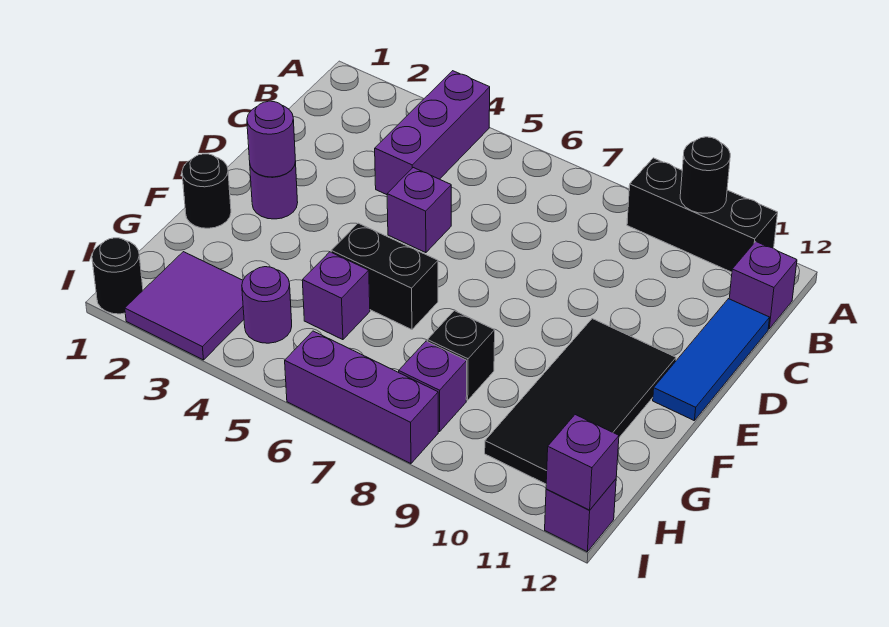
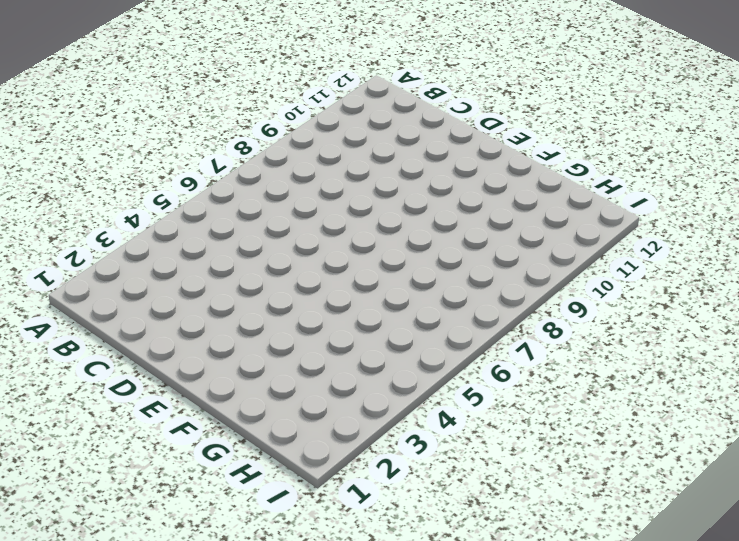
none -> purple brick A4:C4 level 1
none -> black brick A9:A11 level 1
none -> purple brick B12 level 1

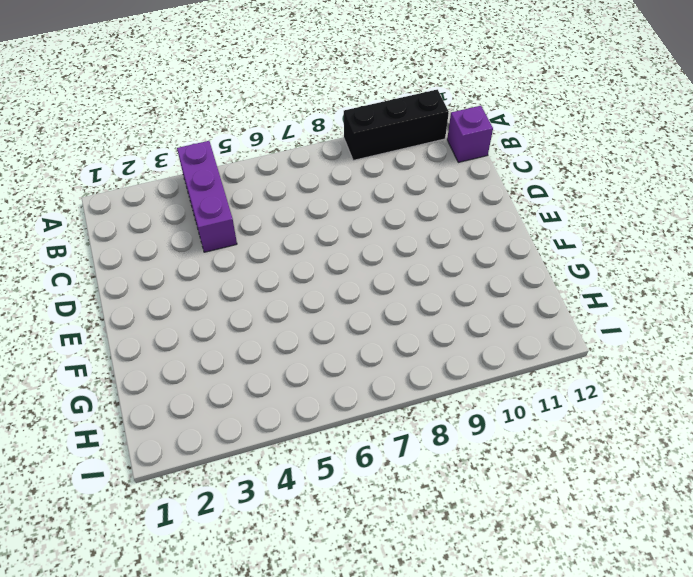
none -> blue tile C12:E12 level 1
none -> purple brick D5 level 1
none -> purple round brick E2 level 1

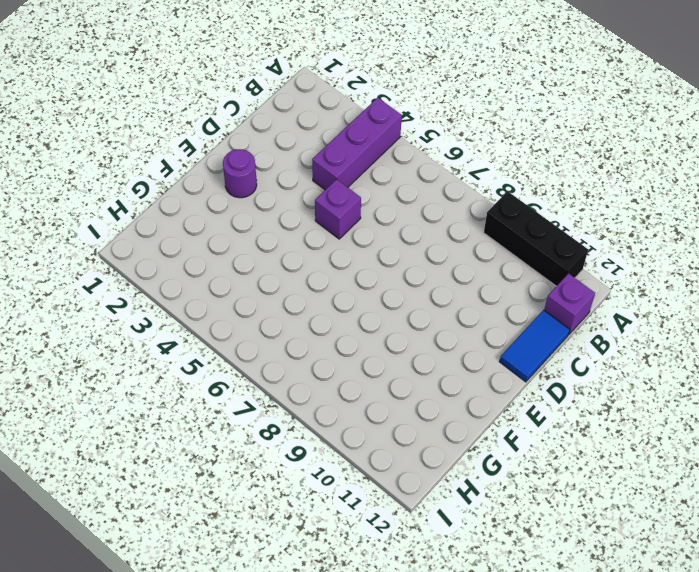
blue tile C12:D12 level 1 -> blue tile C12:E12 level 1
none -> black tile E10:H11 level 1
none -> black round brick F1 level 1
none -> black brick F5:F6 level 1

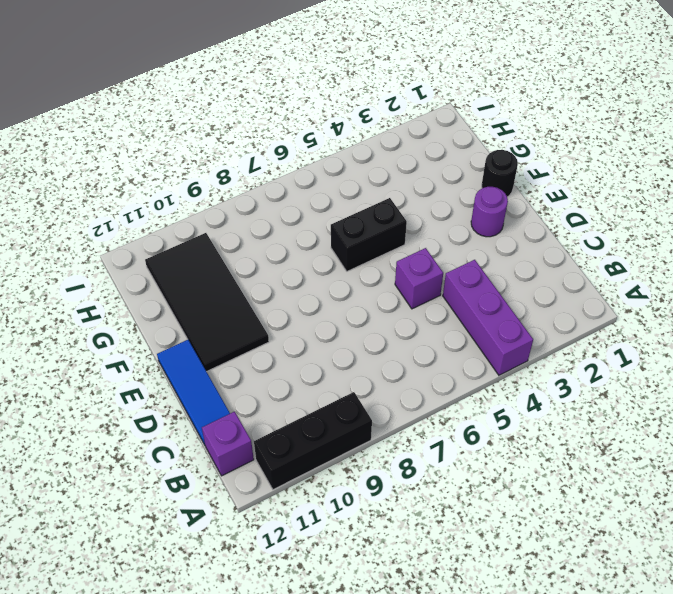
none -> purple brick G5 level 1
none -> black brick G8 level 1
none -> purple tile H2:I3 level 1

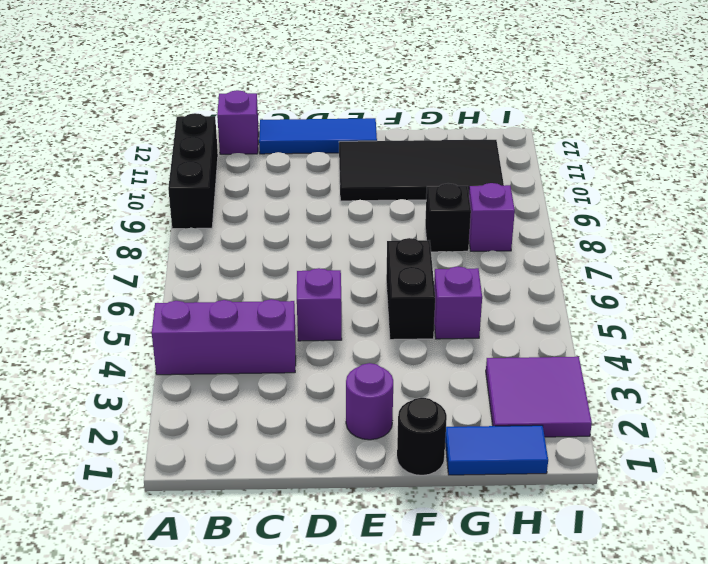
blue tile G1:H1 level 1 -> none
none -> purple round brick H4 level 1
none -> black round brick I1 level 1
none -> purple brick I6:I8 level 1

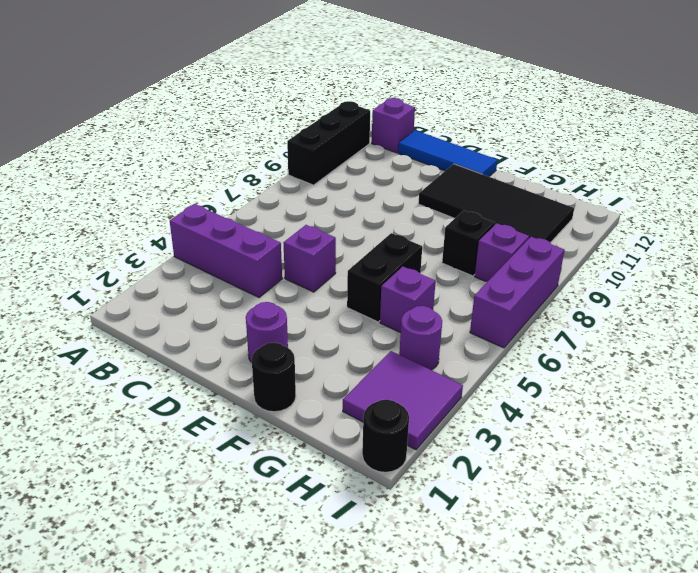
none -> purple brick I12 level 1
none -> black round brick A10 level 2
none -> purple round brick E2 level 2

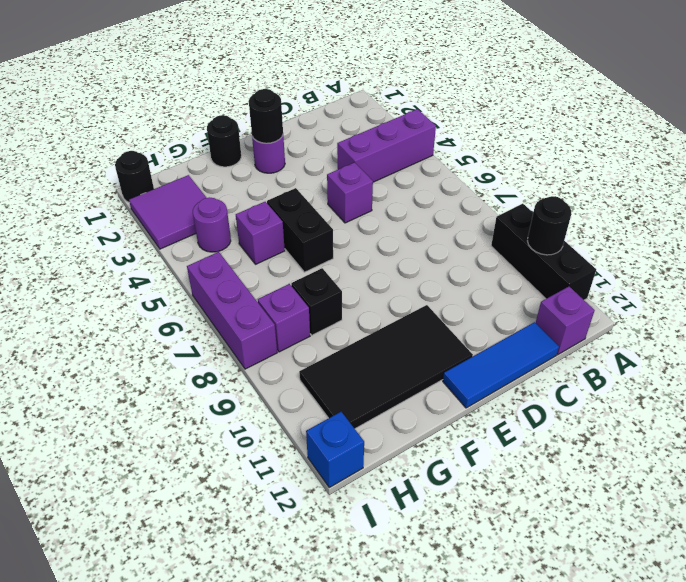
black round brick E2 level 2 -> purple round brick E2 level 2
blue brick I12 level 1 -> purple brick I12 level 1
none -> purple brick I12 level 2

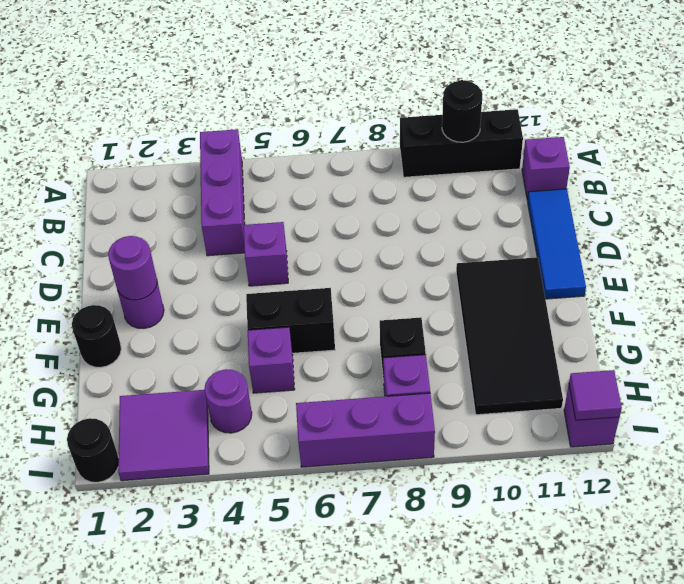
purple tile I12 level 2 -> purple brick I12 level 2

